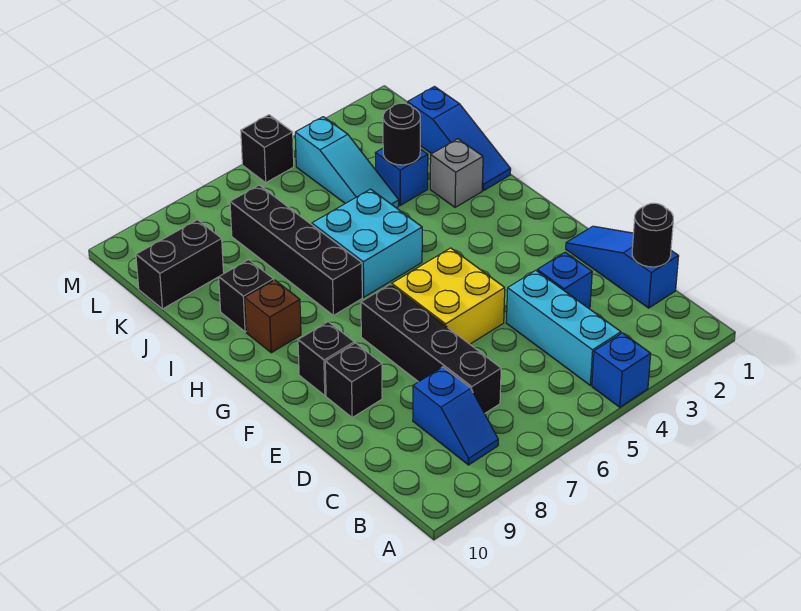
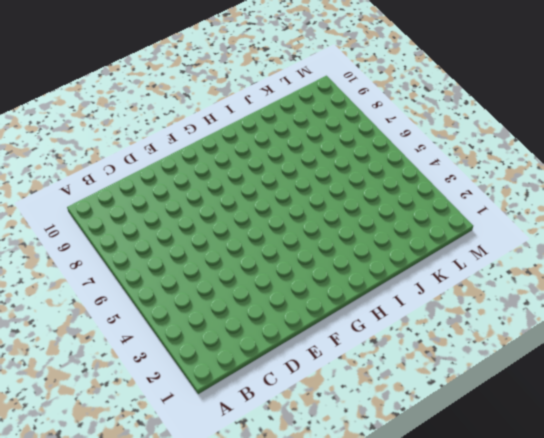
none -> blue brick A4 level 1
none -> cyan brick B4:D4 level 1
none -> blue slope B8:C8 level 1 top C

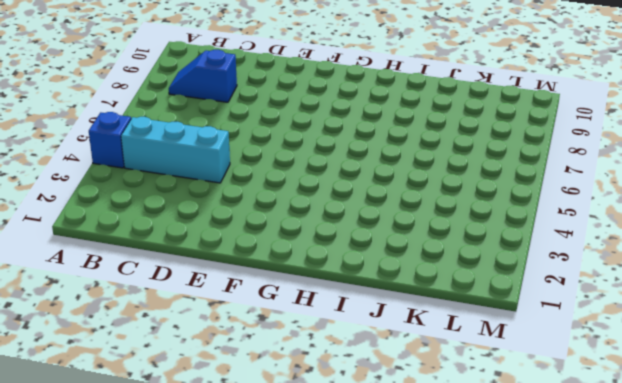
none -> blue slope C1:E1 level 1 top C
none -> black brick C7:F7 level 1
none -> blue brick D3 level 1

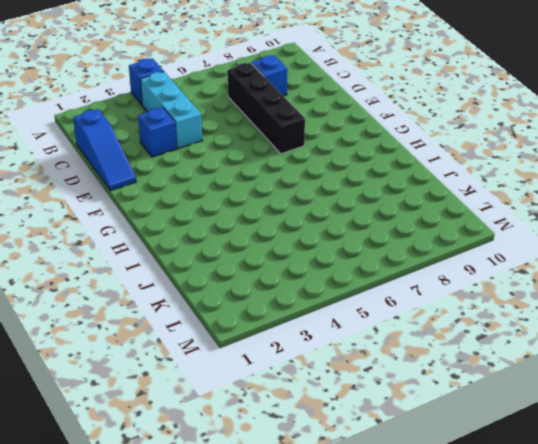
none -> yellow brick E5:F6 level 1
none -> black brick E9 level 1
none -> black brick F9 level 1

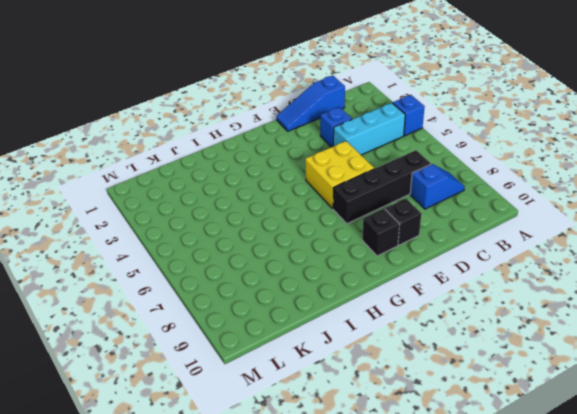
none -> cyan brick H5:I6 level 1
none -> black brick H7:K7 level 1
none -> brown brick H9 level 1

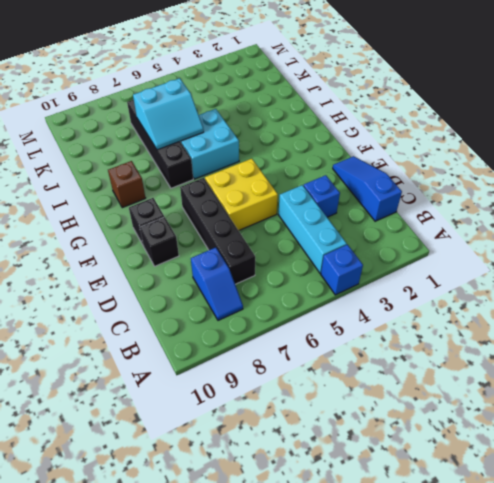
cyan slope I6:J7 level 2 top J -> none
none -> blue slope I1:K1 level 1 top K
none -> grey brick I2 level 1
none -> black brick I9 level 1

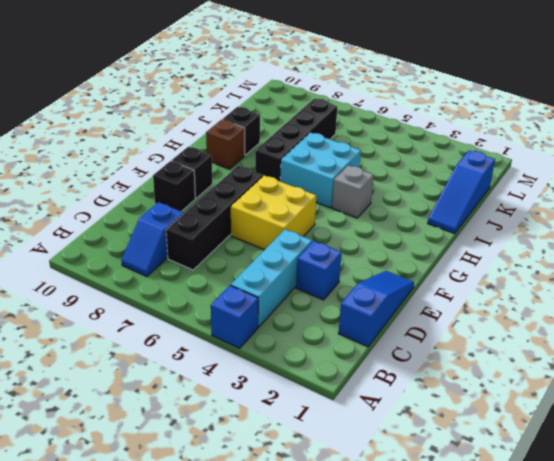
grey brick H4 level 1 -> grey brick I2 level 1
none -> blue brick J3 level 1
none -> cyan slope J4:L4 level 1 top L
none -> black brick K9:K10 level 1

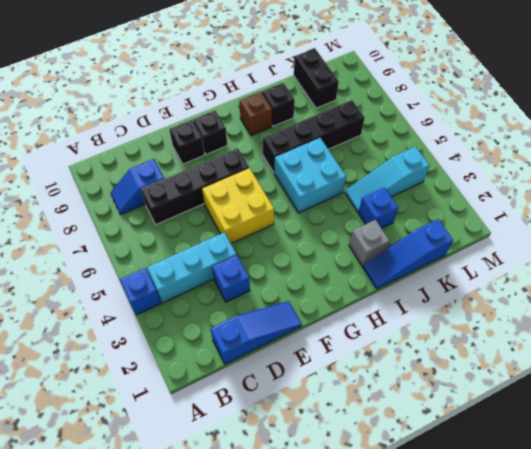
none -> black brick M5 level 1
none -> black round brick C1 level 2
none -> black round brick J3 level 2

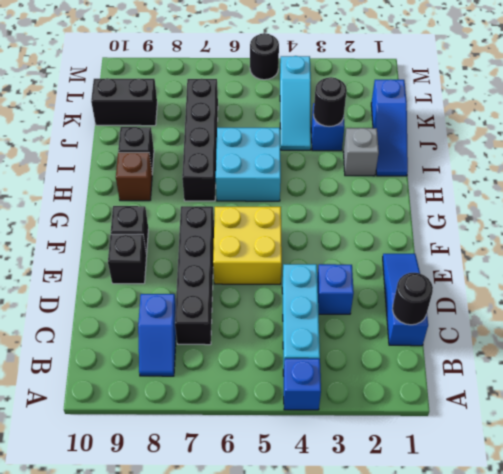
black round brick M5 level 1 -> black brick M5 level 1

